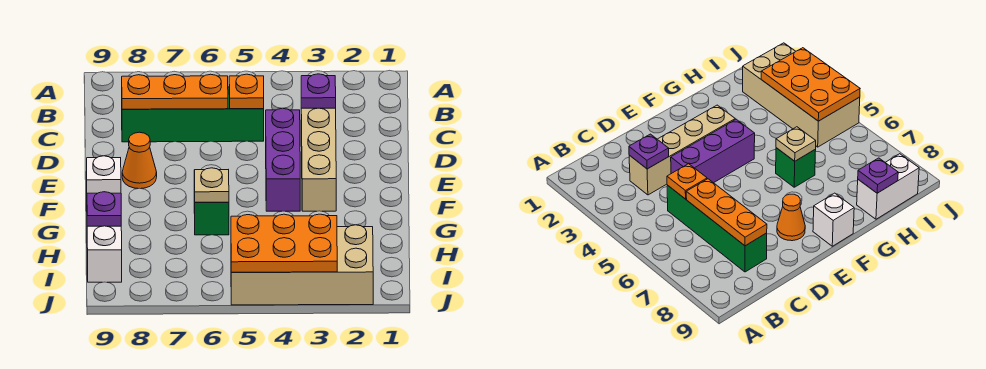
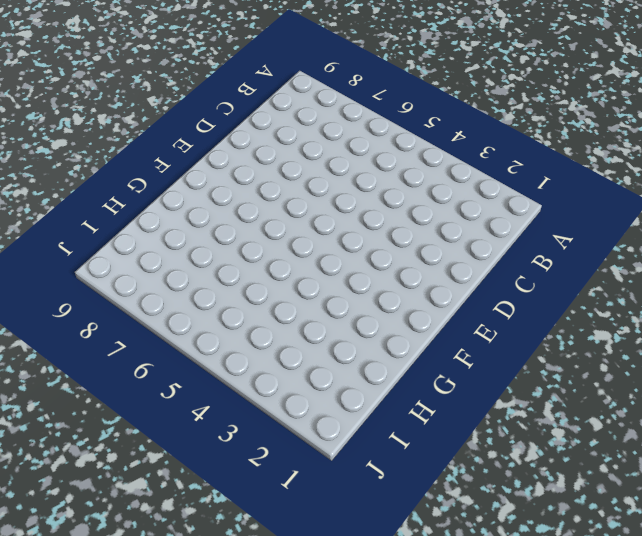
none -> tan brick C3:F3 level 1
none -> green brick C5:C8 level 1
none -> purple brick D4:F4 level 1

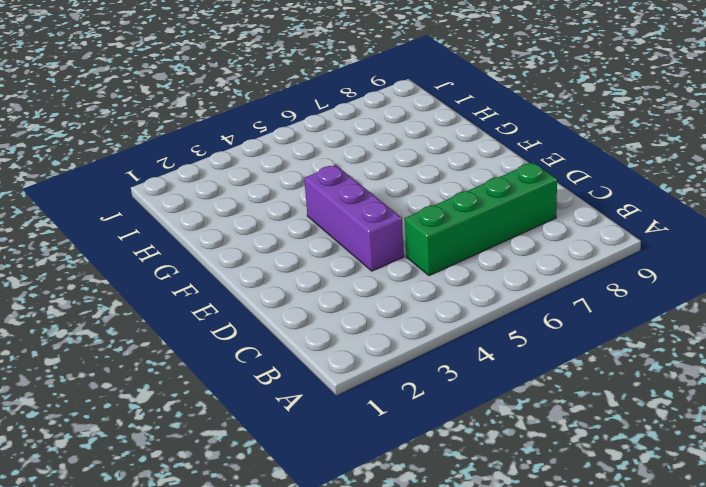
none -> tan brick C3:F3 level 1
none -> orange cone E8 level 1
none -> white brick F9 level 1

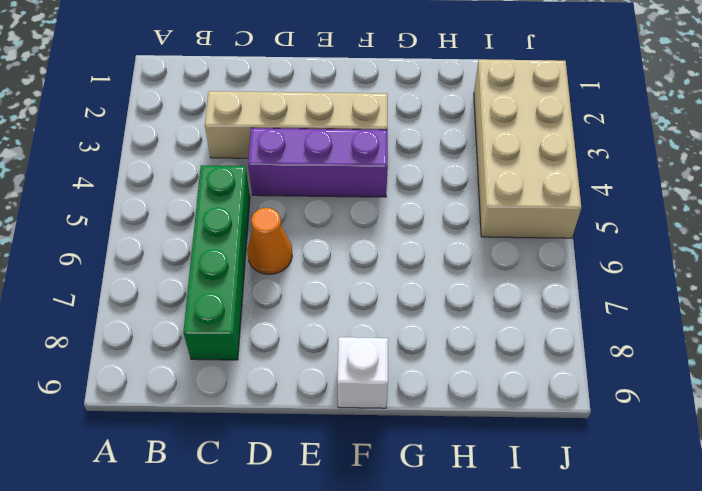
orange cone D6 level 1 -> orange cone E8 level 1
none -> green brick G6 level 1
none -> white brick H9:I9 level 1
none -> purple plate C3 level 2

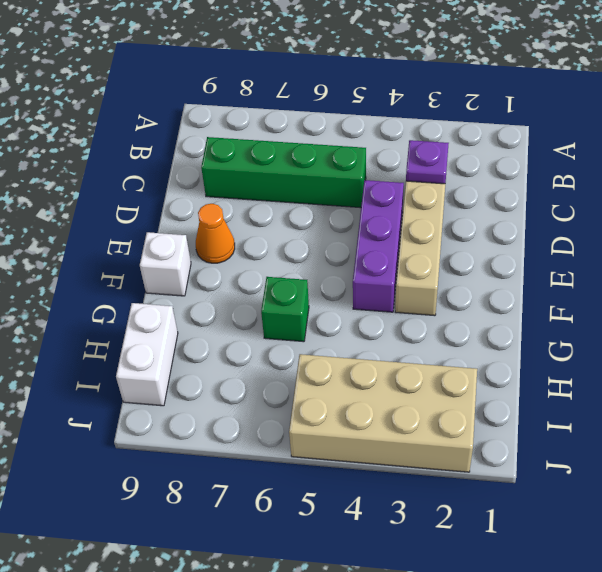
none -> orange plate C5 level 2
none -> orange plate C6:C8 level 2
none -> tan plate G6 level 2

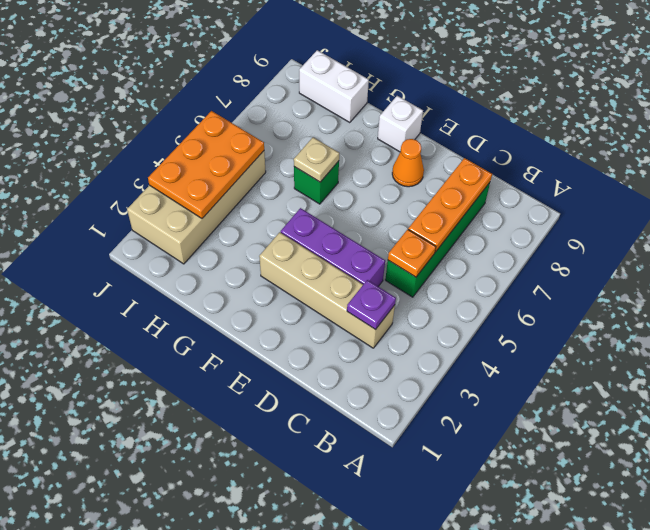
none -> purple plate H9 level 2

